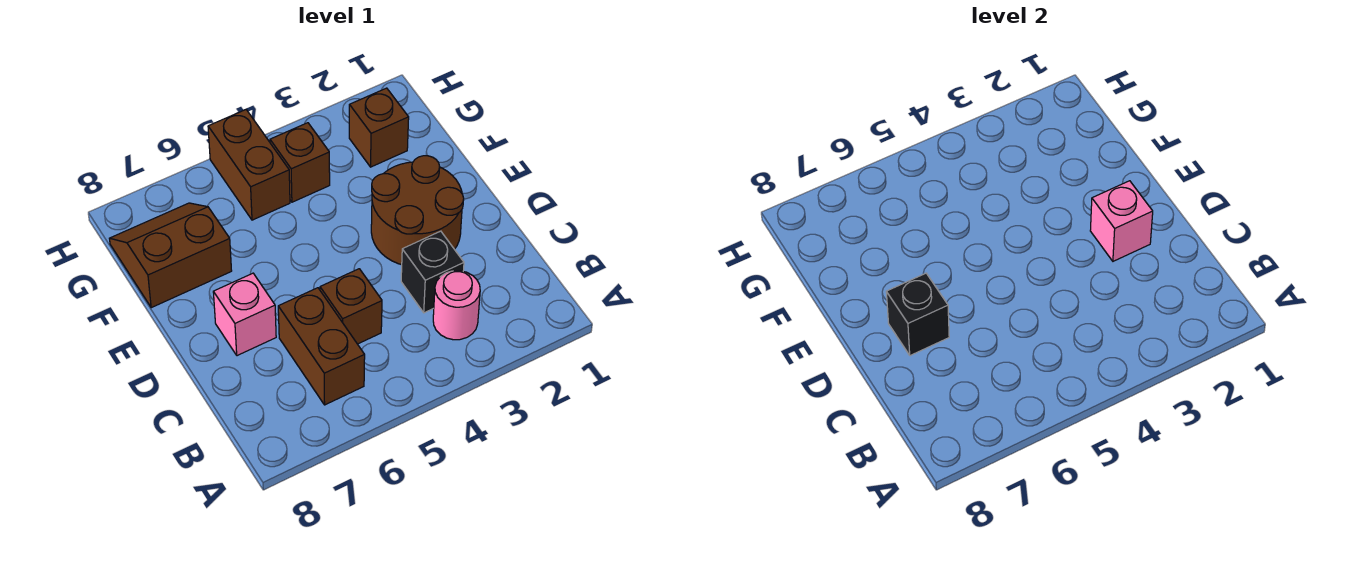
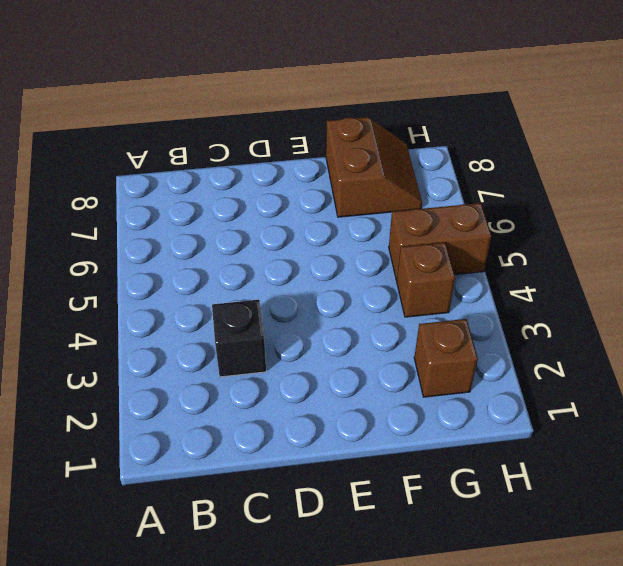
none -> pink round brick B3 level 1
none -> brown brick B6:C6 level 1
none -> brown brick C5 level 1

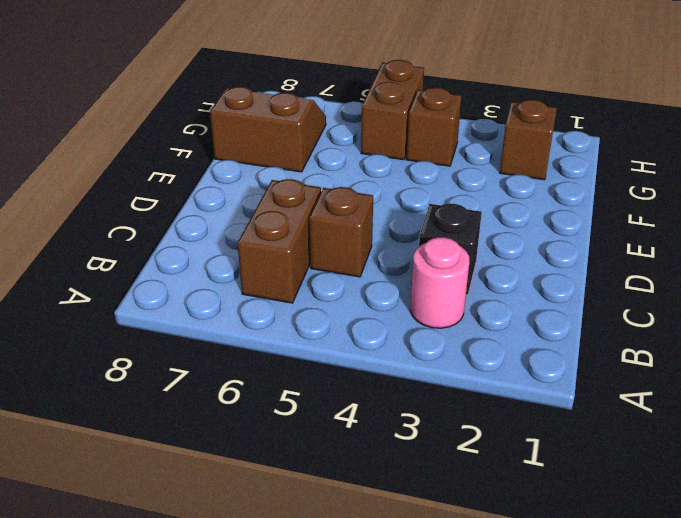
none -> brown round brick D2:E3 level 1
none -> pink brick D7 level 1
none -> pink brick D2 level 2

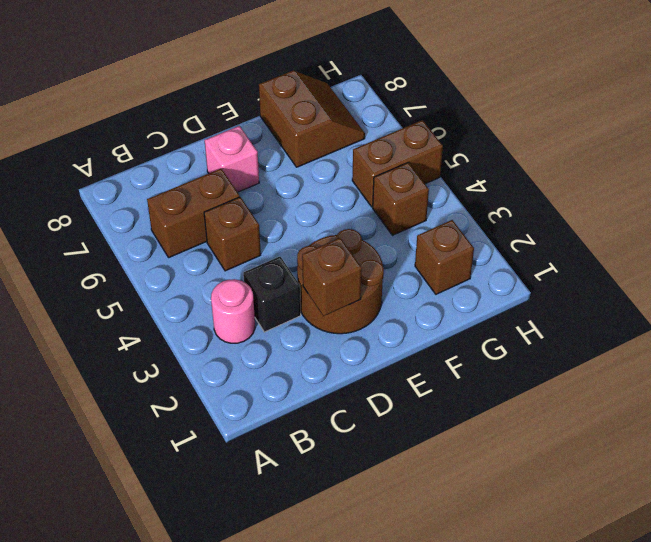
brown brick D2 level 2 -> pink brick D2 level 2
none -> black brick D7 level 2

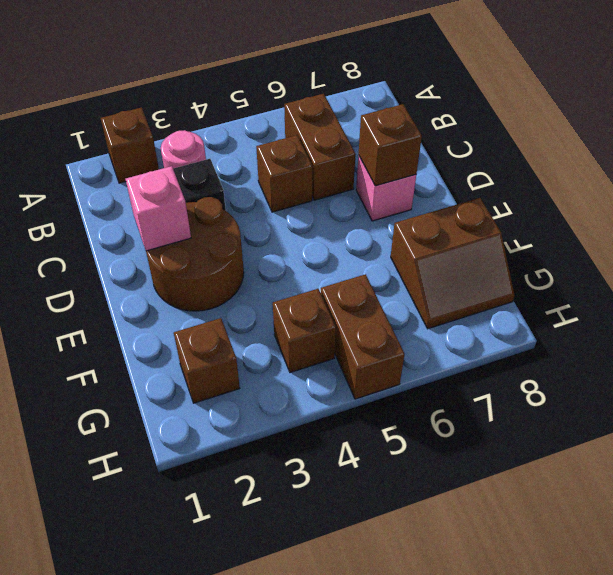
brown brick A2 level 1 -> none
brown brick D7 level 2 -> black brick D7 level 2

